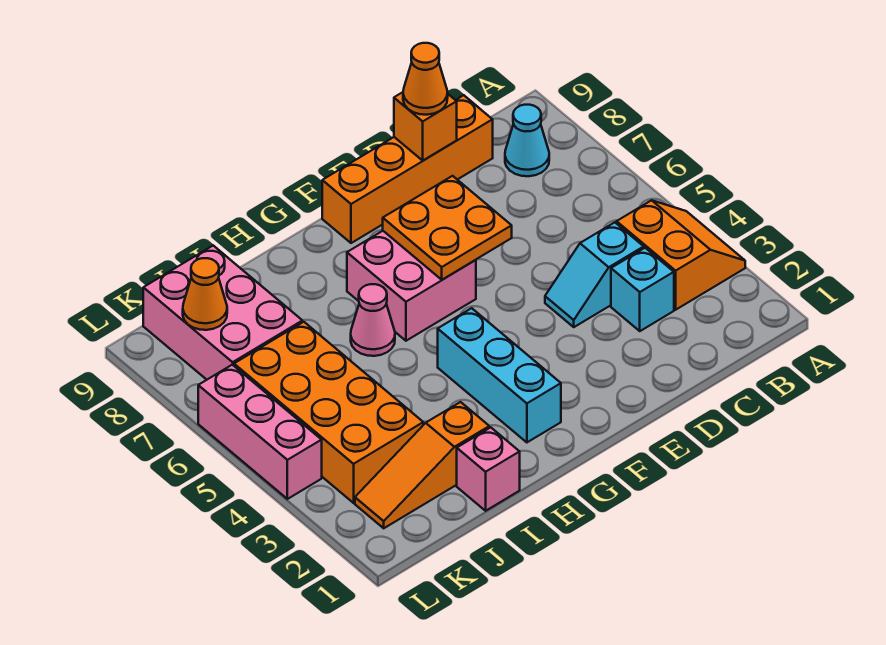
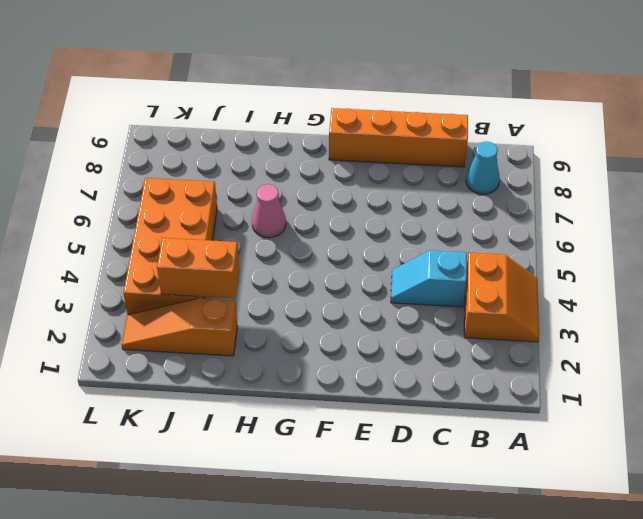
orange brick I3:J3 level 2 -> none
none -> cyan brick C3 level 1
none -> pink brick F6:G7 level 1
none -> cyan brick G2:G4 level 1

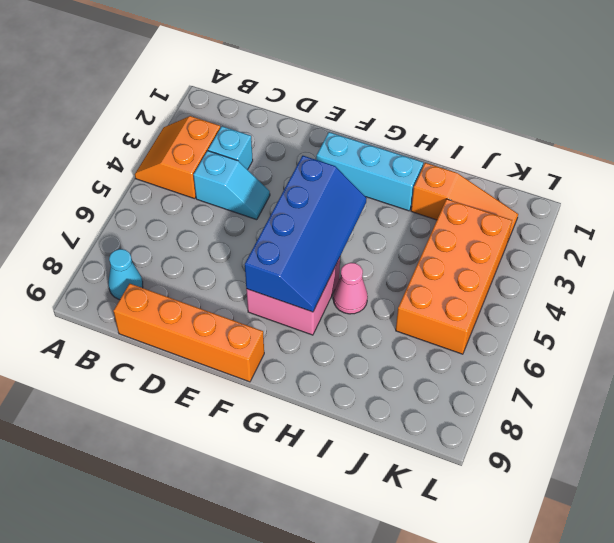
cyan brick F2:H2 level 1 -> cyan brick G2:G4 level 1
blue slope F4:G7 level 2 top F -> orange plate E6:F7 level 2
none -> pink brick I1 level 1
none -> pink brick J7:K9 level 1
none -> pink brick L4:L6 level 1

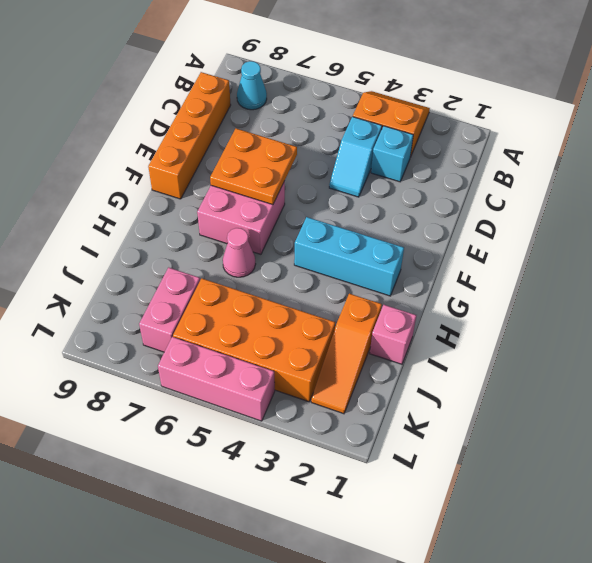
pink brick J7:K7 level 1 -> pink brick J7:K9 level 1
none -> orange brick D9 level 2
none -> orange cone K8 level 2
none -> orange cone D9 level 3

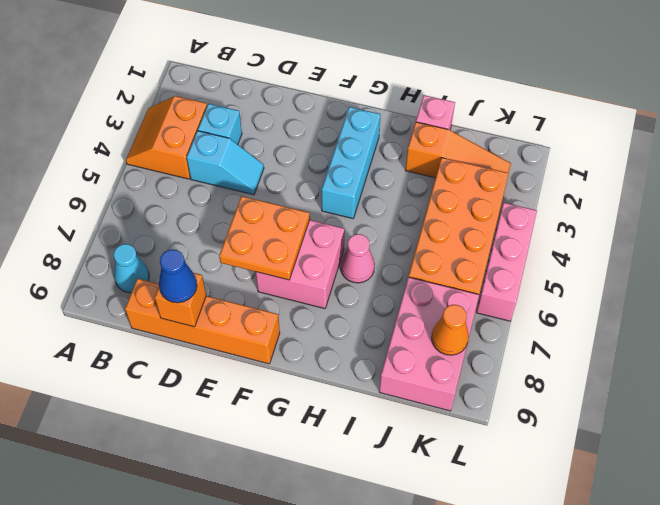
blue cone D9 level 3 -> orange cone D9 level 3

